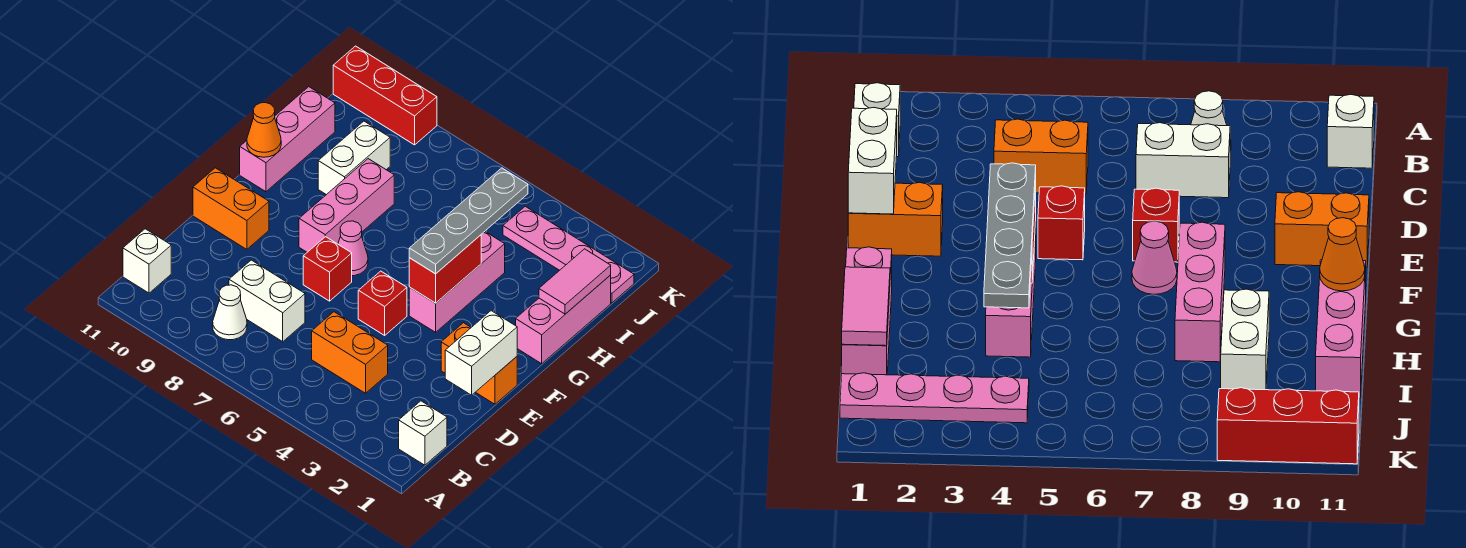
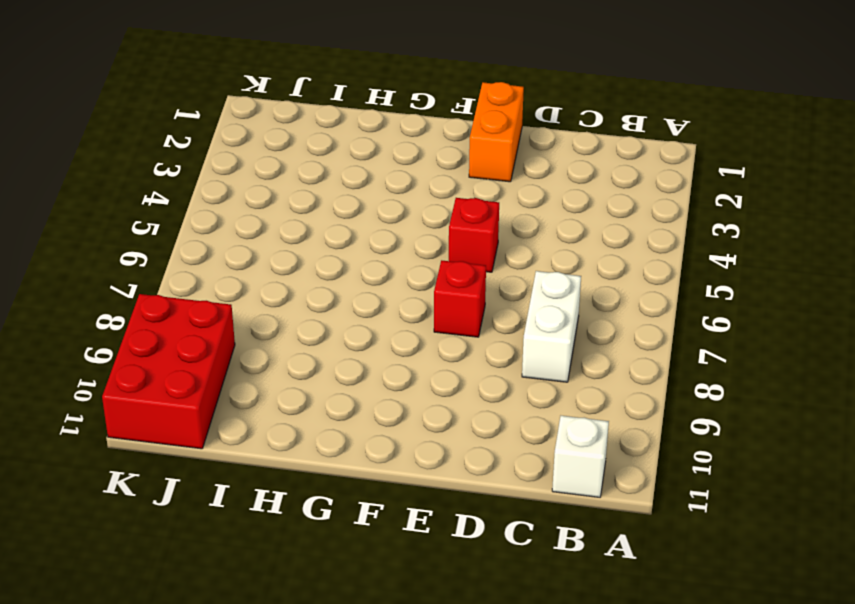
red brick J9:K11 level 1 -> red brick K9:K11 level 1
none -> white brick B1 level 1
none -> white cone B8 level 1
none -> orange brick C4:C5 level 1

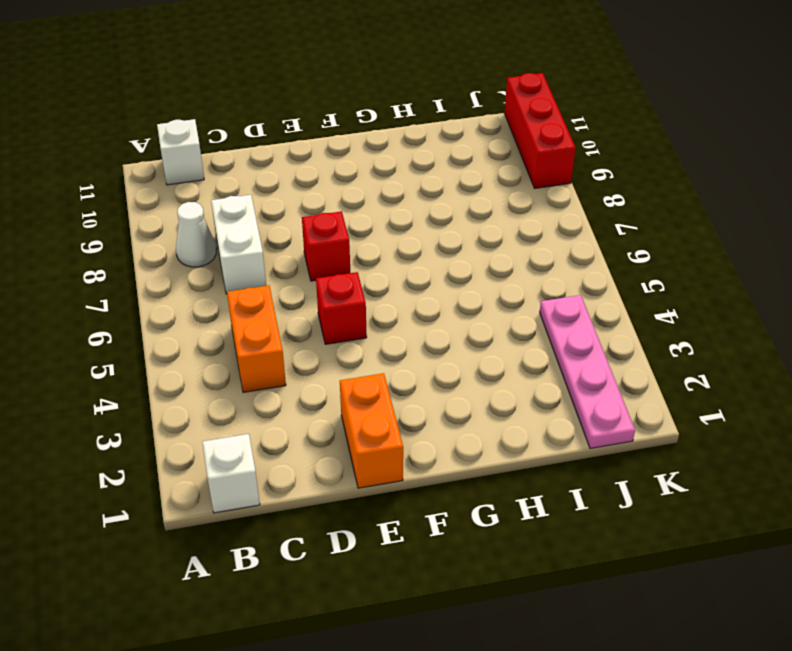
none -> orange brick E10:E11 level 1
none -> pink brick F4:H4 level 1
none -> pink cone F7 level 1

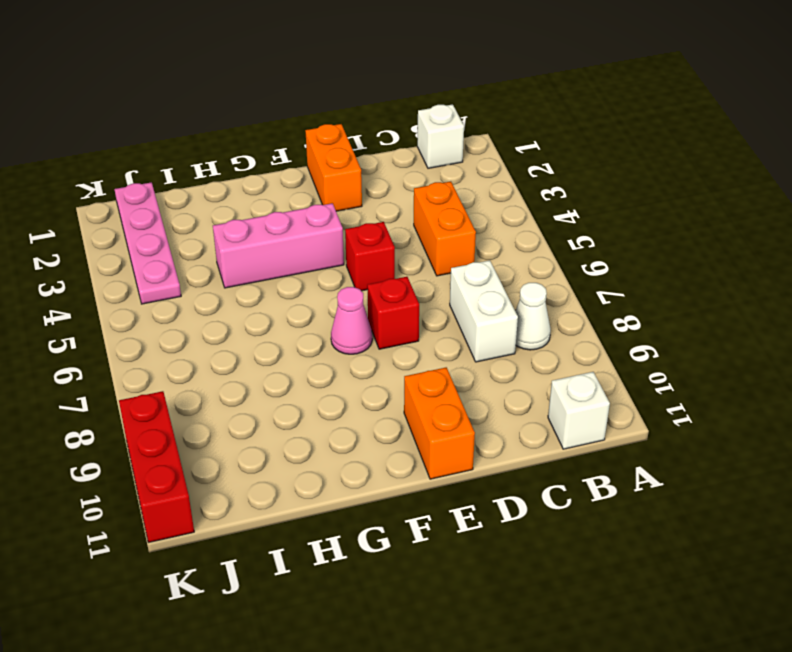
none -> pink brick F8:H8 level 1
none -> pink brick G1:I1 level 1
none -> pink brick G11:I11 level 1

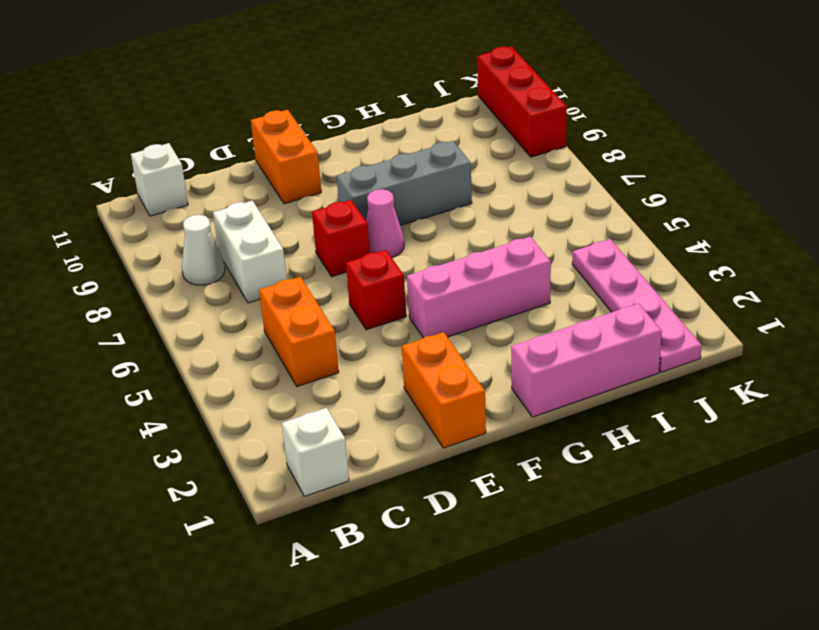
grey brick F8:H8 level 1 -> pink brick F8:H8 level 1
none -> pink brick G11:I11 level 1
none -> white brick H9:I9 level 1
none -> white brick D1:E1 level 2

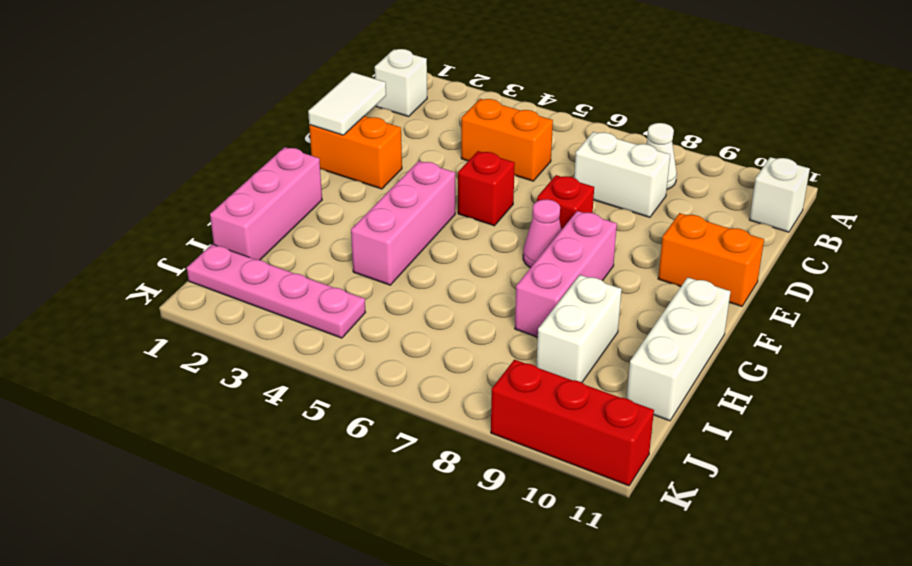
white tile D1:E1 level 2 -> white brick D1:E1 level 2
white brick G11:I11 level 1 -> pink brick G11:I11 level 1
none -> red brick F4:G4 level 2
none -> orange cone G11 level 2
none -> pink tile H1:I1 level 2

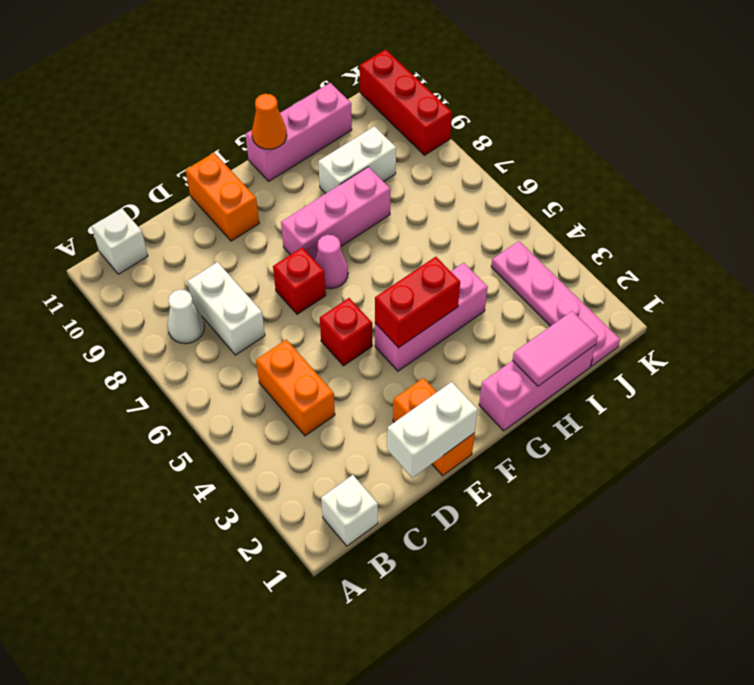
none -> grey plate F4:I4 level 3

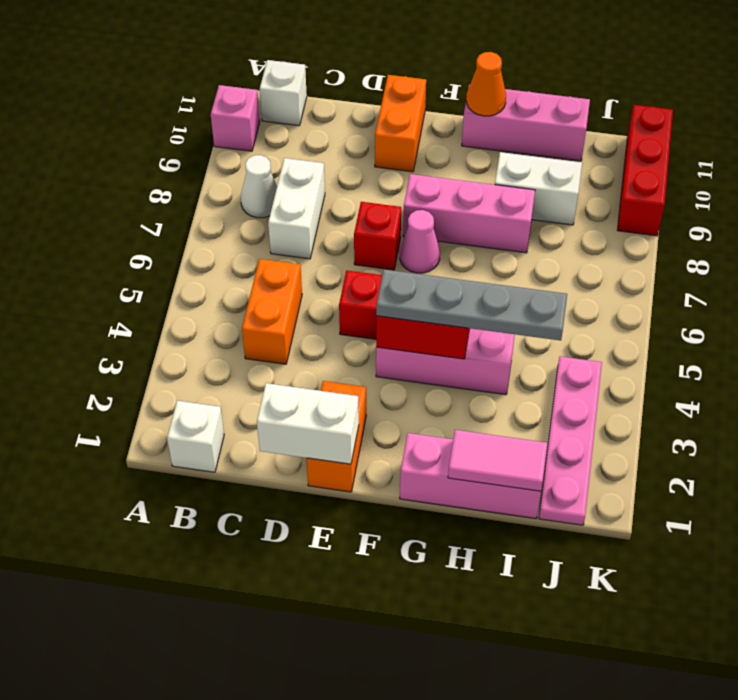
pink brick A10 level 1 -> none

